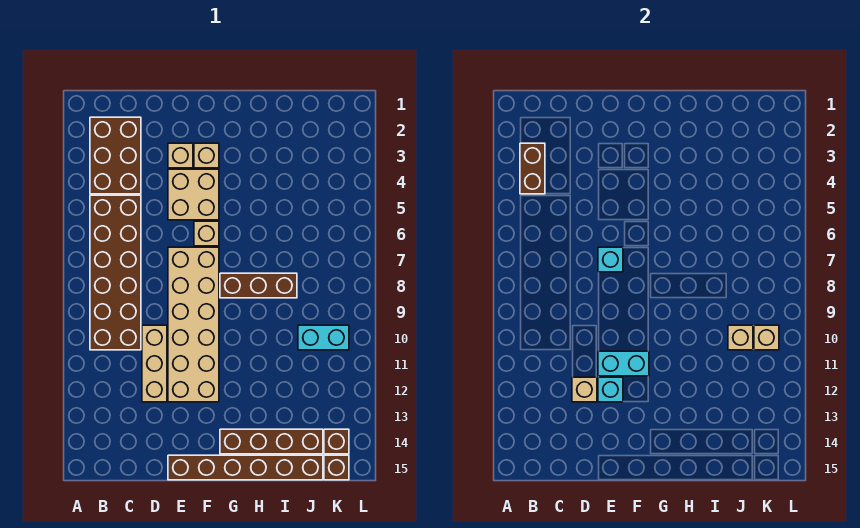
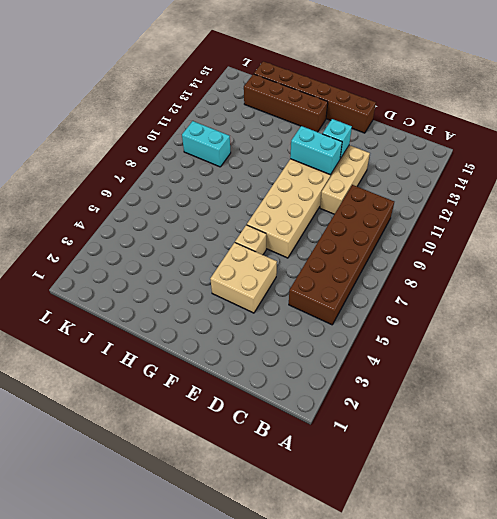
none -> brown brick B2:C4 level 1
none -> tan brick E3 level 1
none -> tan brick F3 level 1

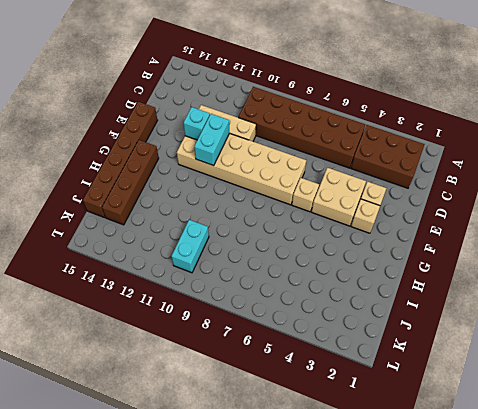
none -> brown brick G8:I8 level 1
none -> brown brick K14 level 1
none -> brown brick K15 level 1

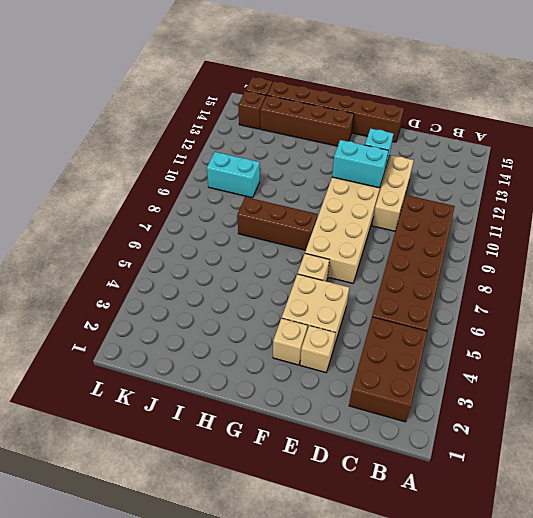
none -> brown brick B3:B4 level 2
none -> tan brick D12 level 2
none -> cyan brick E7 level 2

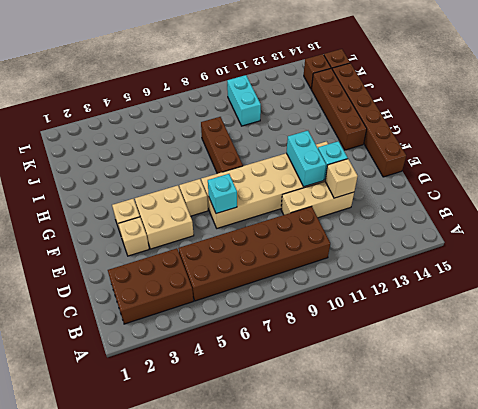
none -> brown brick B3:B4 level 2
none -> tan brick J10 level 2
none -> tan brick K10 level 2

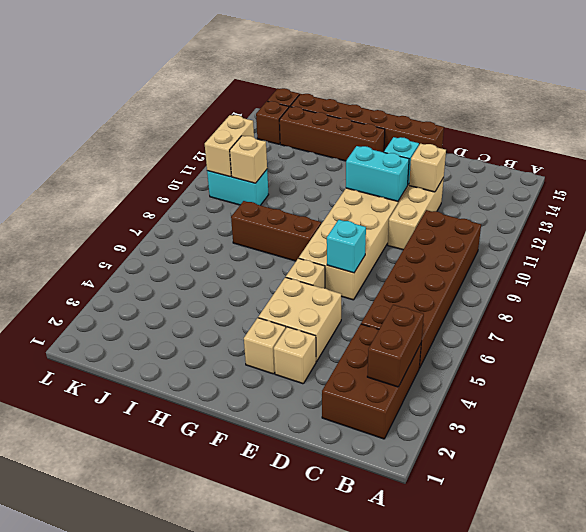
tan brick K10:K11 level 2 -> tan brick K10 level 2

